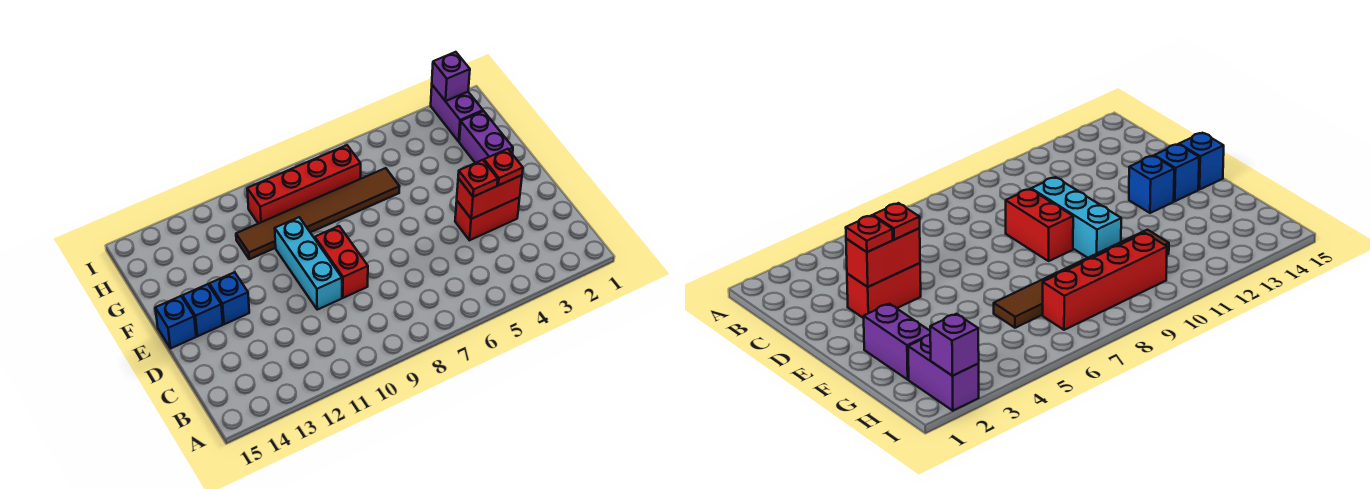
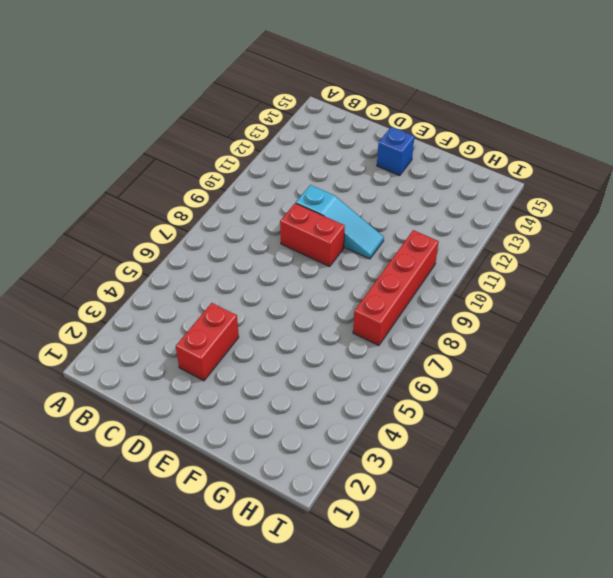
cyan slope D10:F10 level 1 top D -> cyan brick D10:F10 level 1
none -> blue brick E13 level 1
none -> blue brick E15 level 1
none -> purple brick F2:G2 level 1

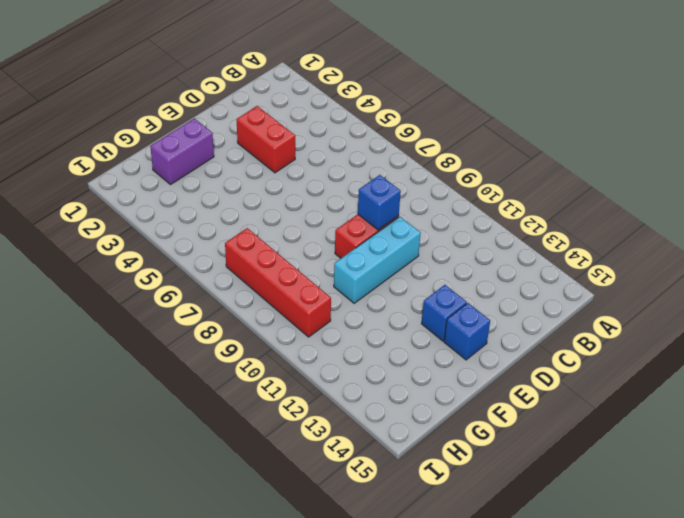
blue brick D9 level 2 -> blue brick E15 level 1
none -> brown tile G6:G11 level 1
none -> purple brick H2:I2 level 1
none -> red brick D3:D4 level 2

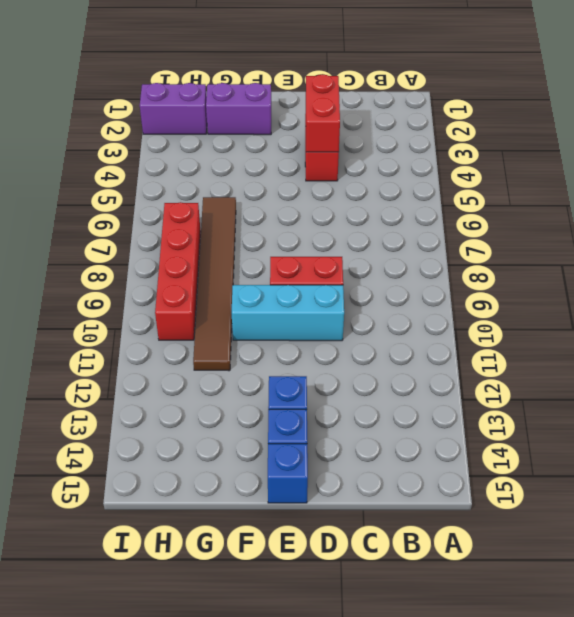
none -> purple brick I2 level 2
none -> red plate D3 level 3
none -> red plate D4 level 3

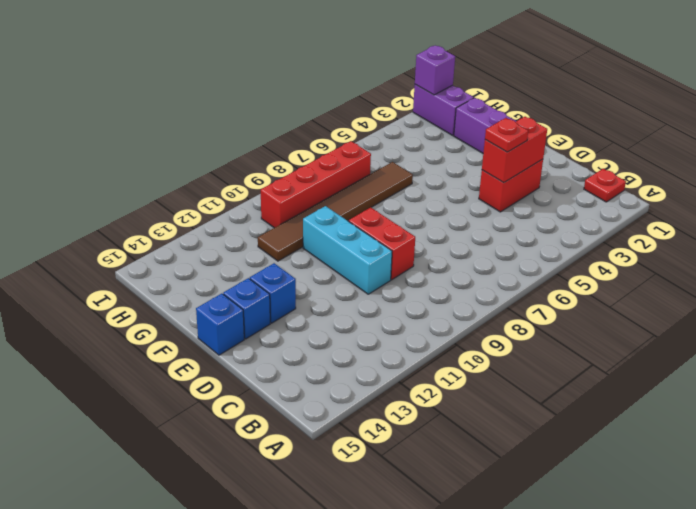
red plate B1 level 1 -> red plate D3 level 3

